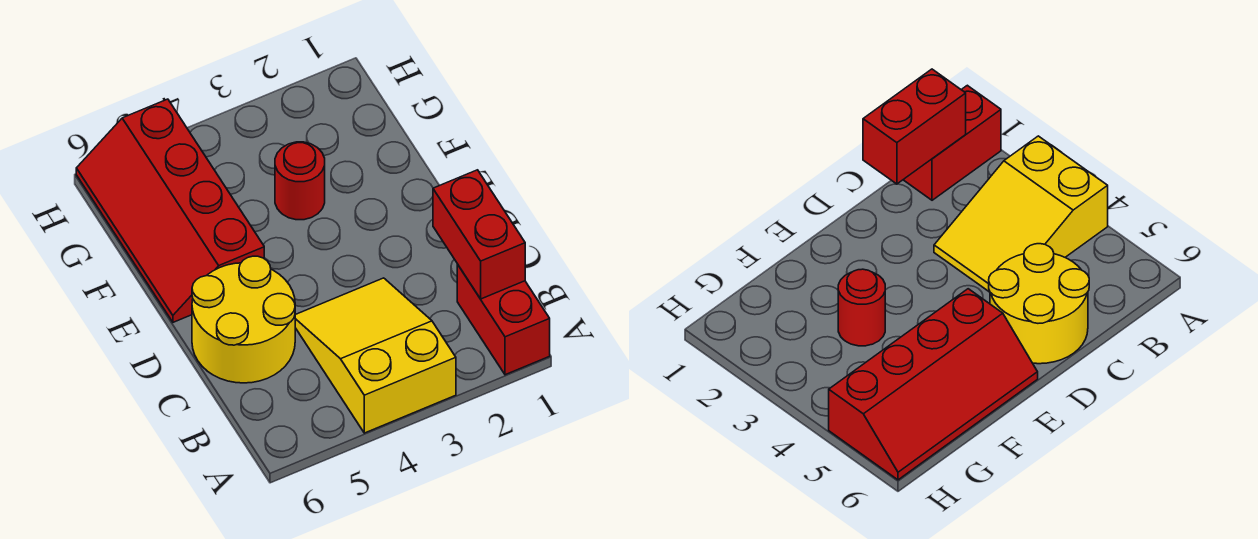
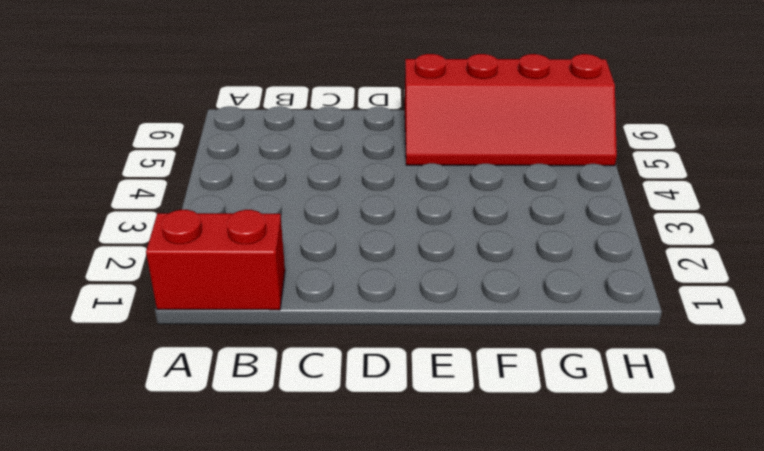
red slope E5:H6 level 1 top 6 -> red slope E5:H6 level 1 top 5
none -> yellow slope A3:C4 level 1 top A
none -> yellow round brick C5:D6 level 1

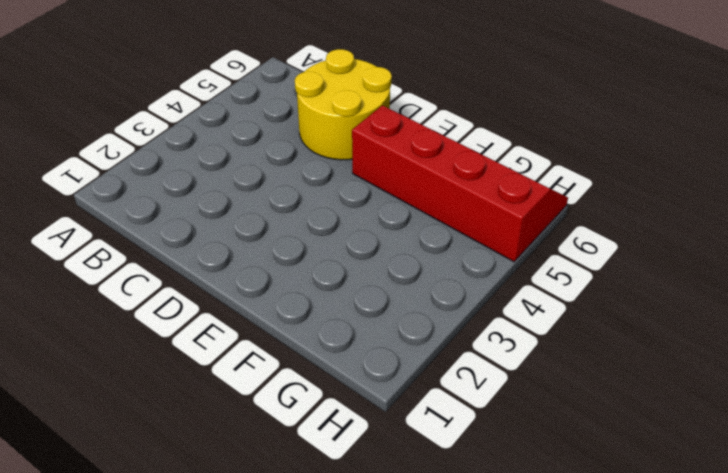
none -> red brick A1:B1 level 1
none -> yellow slope A3:C4 level 1 top A

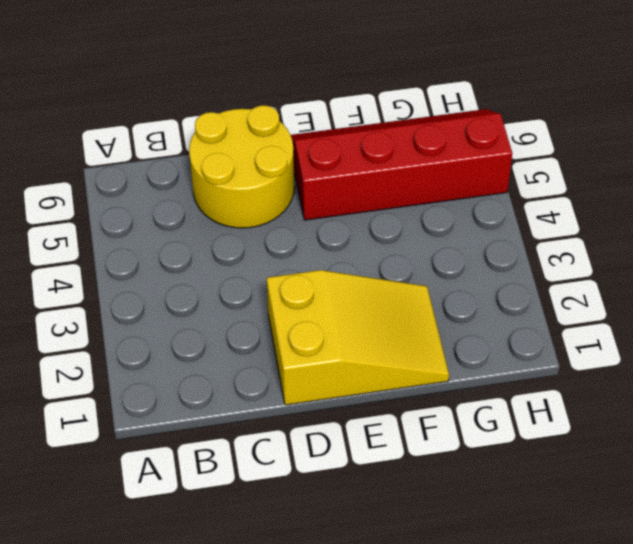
yellow slope D1:F2 level 1 top D -> yellow slope A3:C4 level 1 top A
none -> red brick A1:B1 level 1
none -> red round brick F3 level 1

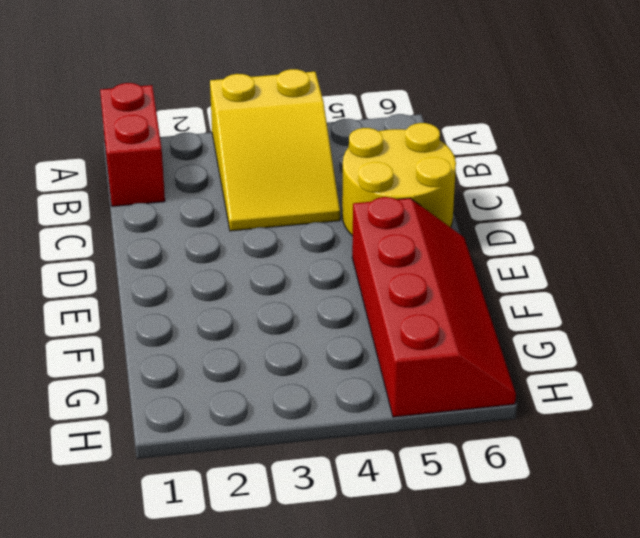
none -> red round brick F3 level 1
none -> red brick B1:C1 level 2

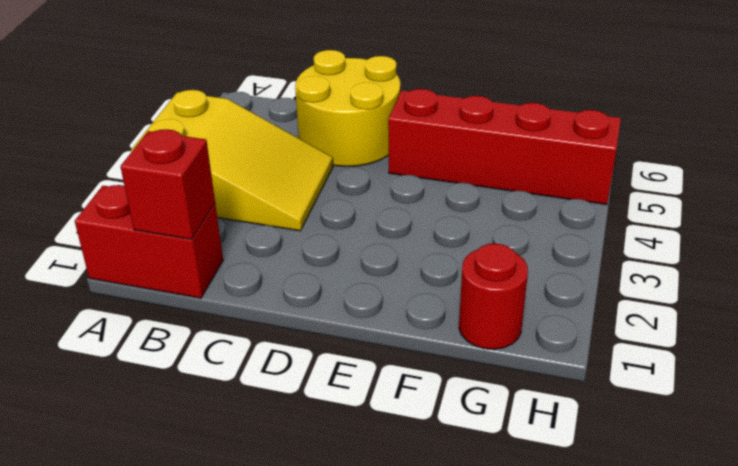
red brick B1 level 2 -> red brick B1:C1 level 2
red round brick G1 level 1 -> red round brick F3 level 1

